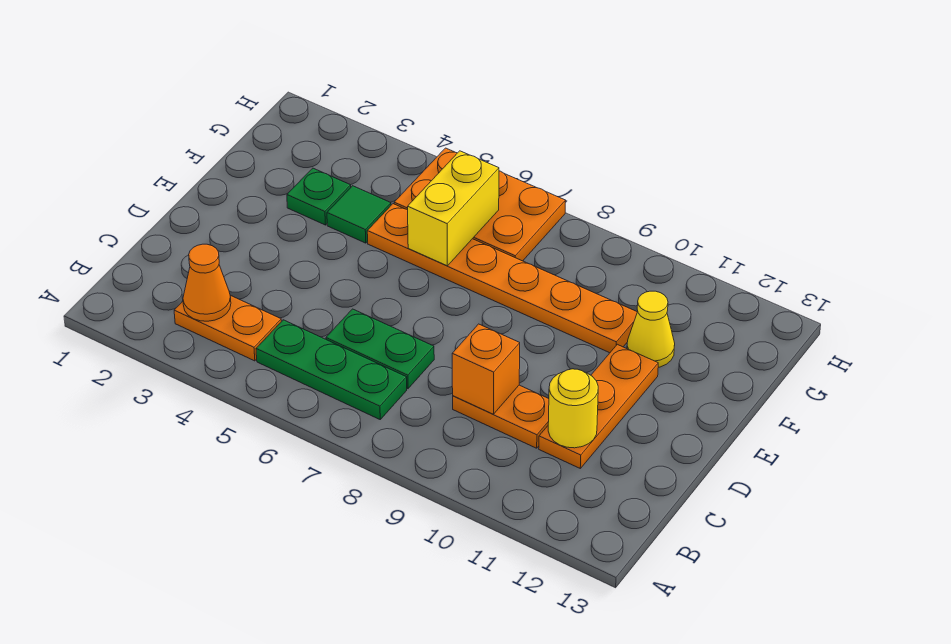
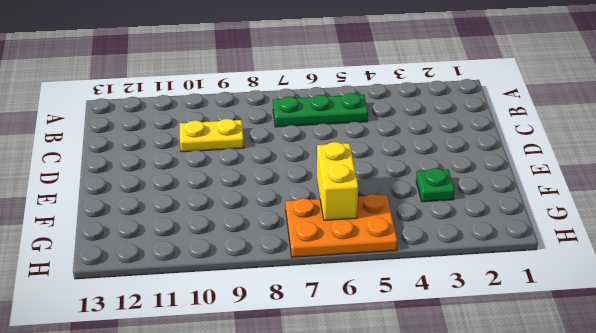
yellow plate C9:C10 level 1 -> orange plate C9:C10 level 1
none -> orange plate B3:B4 level 1
none -> green plate C6:C7 level 1
none -> orange plate C11:E11 level 1

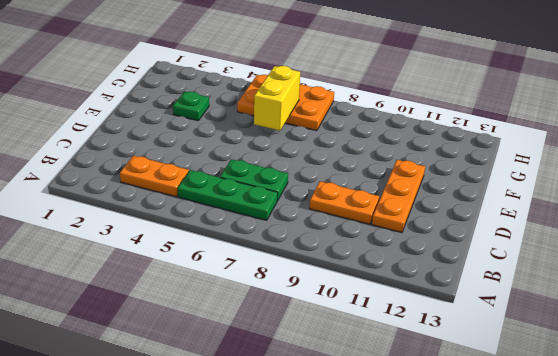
none -> green tile F4 level 1
none -> orange plate F5:F10 level 1
none -> yellow cone F11 level 1

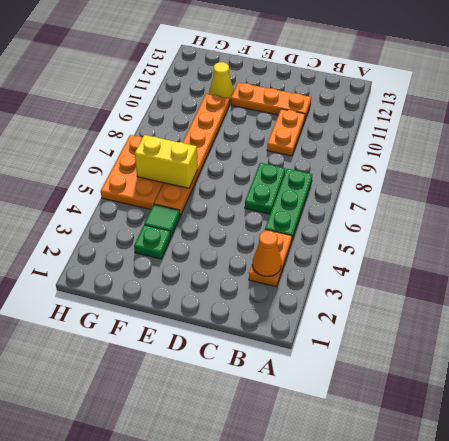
none -> orange brick C9 level 2
none -> yellow round brick C11 level 2

